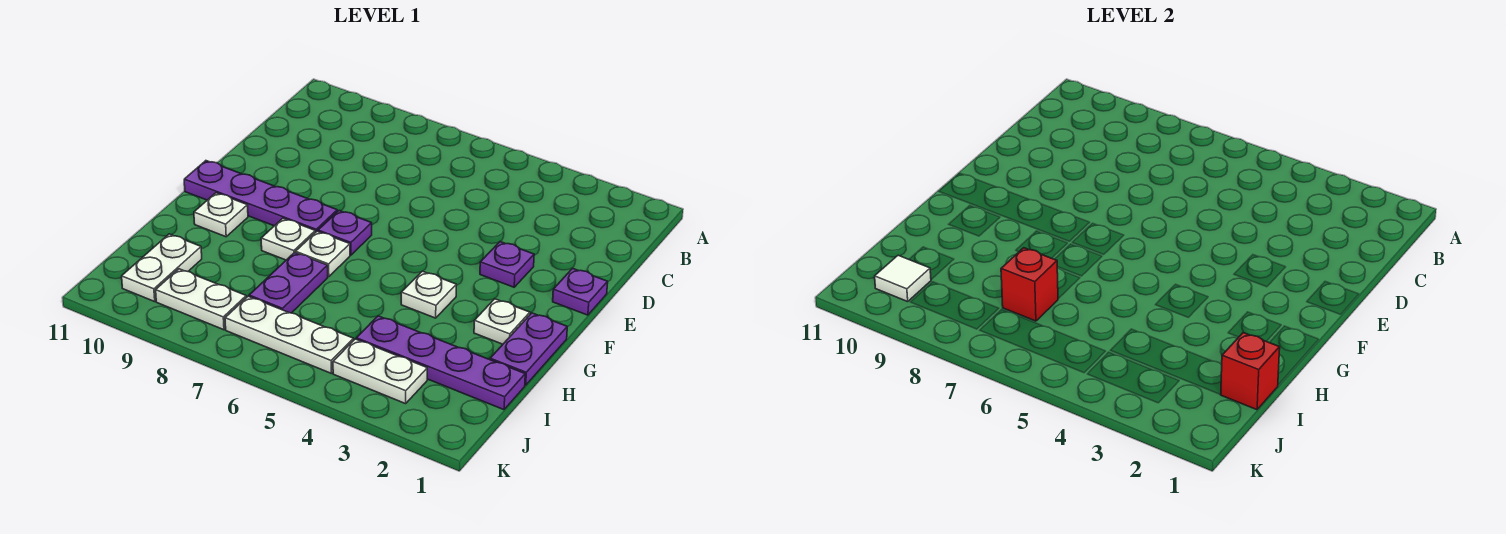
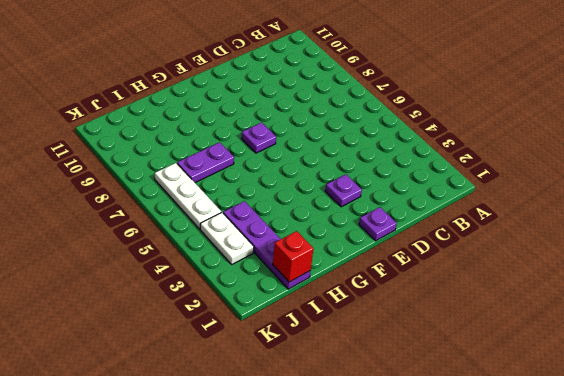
none -> purple plate F8:F11 level 1
none -> purple plate G1:H1 level 1
none -> white plate G2 level 1

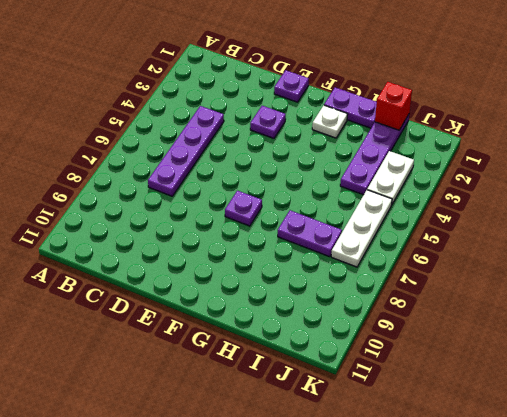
purple plate C4:C7 level 1 -> purple plate F8:F11 level 1
none -> white plate G4 level 1
none -> white plate G7 level 1
none -> white plate G8 level 1

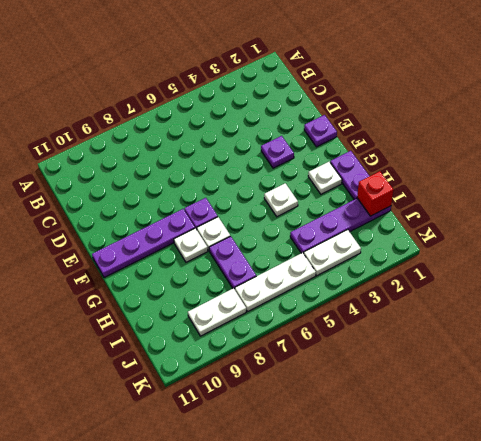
none -> white plate G10 level 1
none -> white plate I10:J10 level 1
none -> red brick I7 level 2

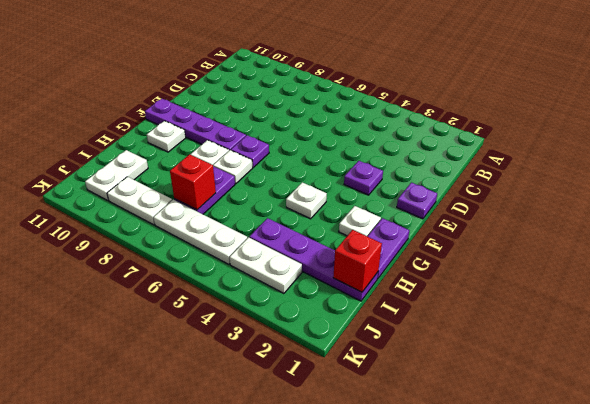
none -> white tile J10 level 2

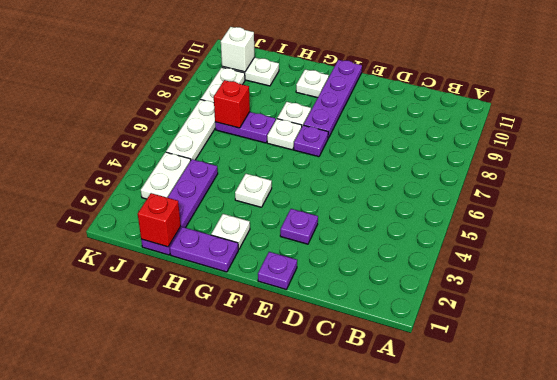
white brick J10 level 2 -> white tile J10 level 2

